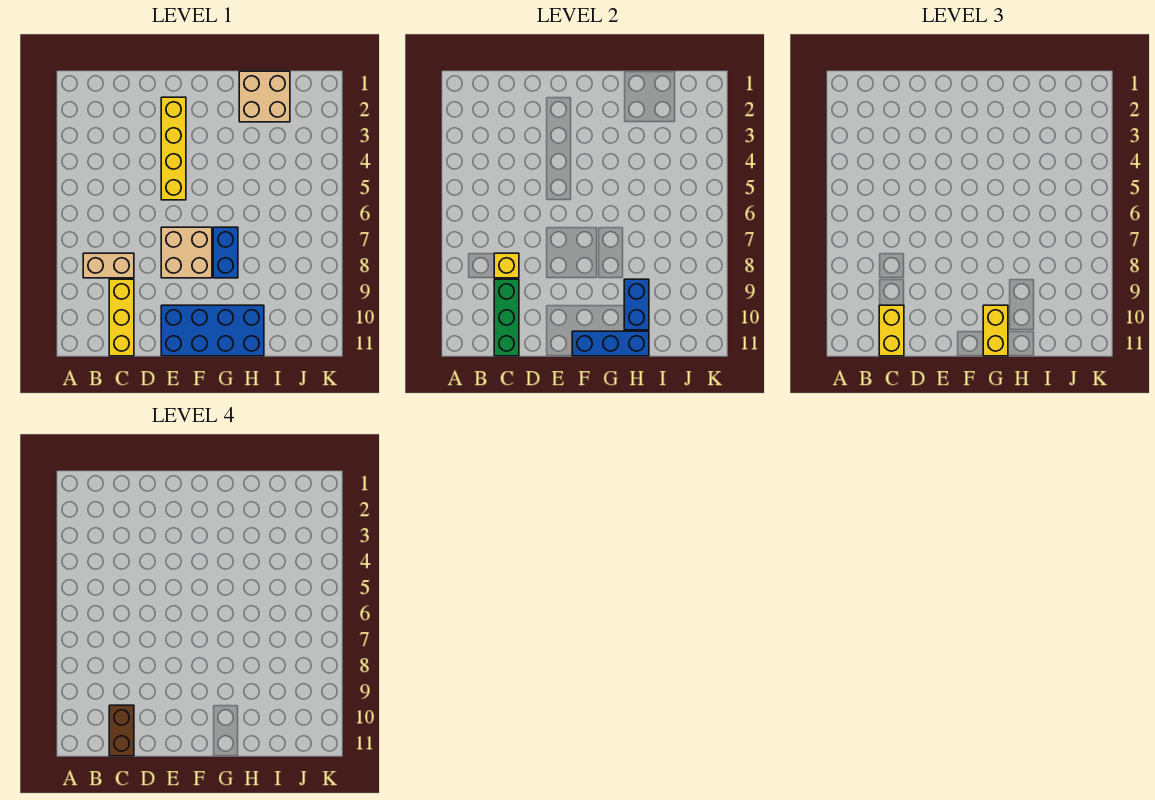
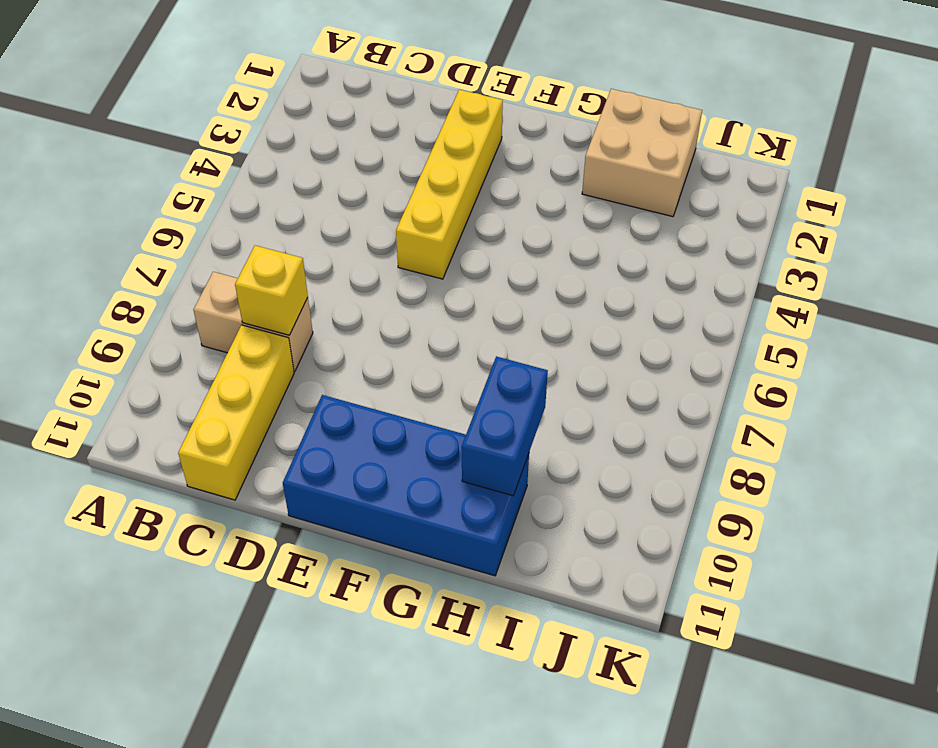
none -> tan brick E7:F8 level 1
none -> blue brick G7:G8 level 1
none -> green brick C9:C11 level 2

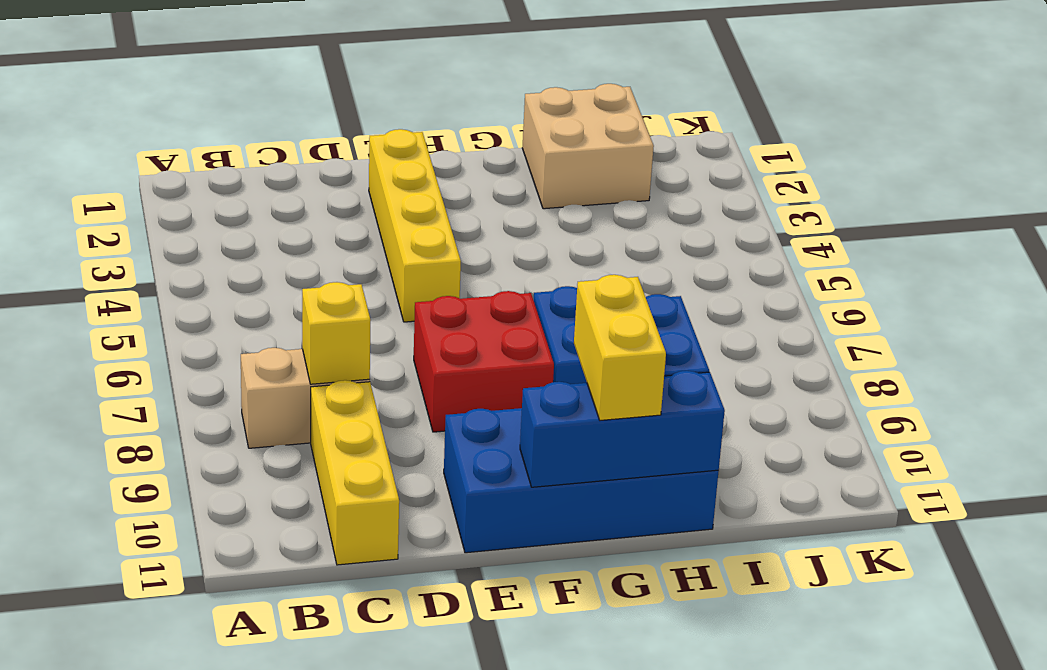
red brick E7:F8 level 1 -> tan brick E7:F8 level 1
none -> green brick C9:C11 level 2
none -> yellow brick C10:C11 level 3
none -> brown brick C10:C11 level 4

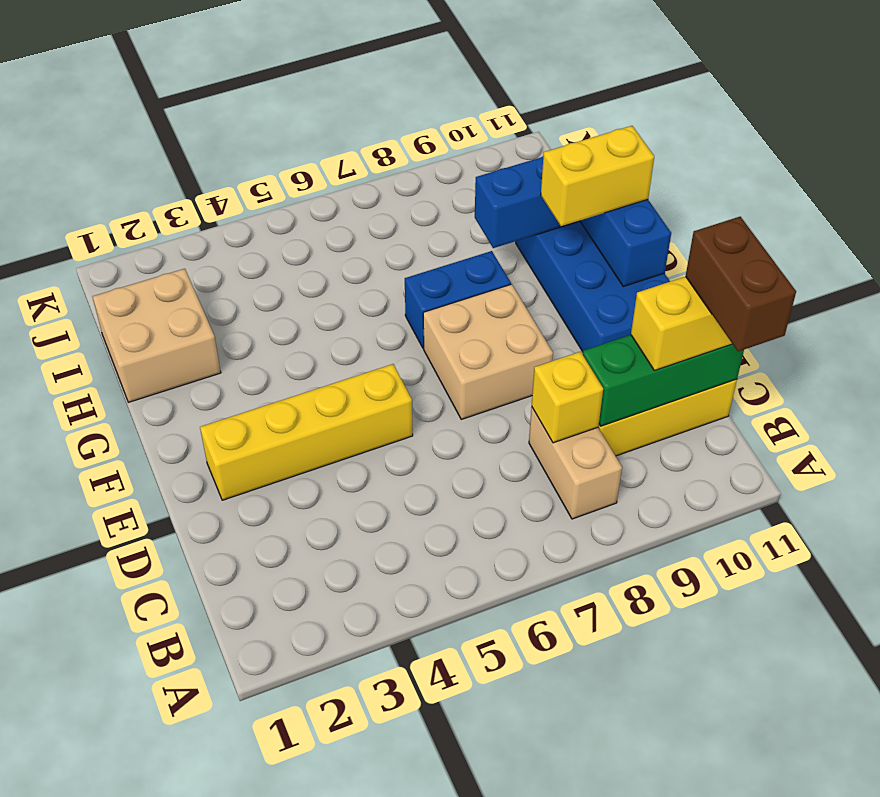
brown brick B11:C11 level 4 -> brown brick C10:C11 level 4

